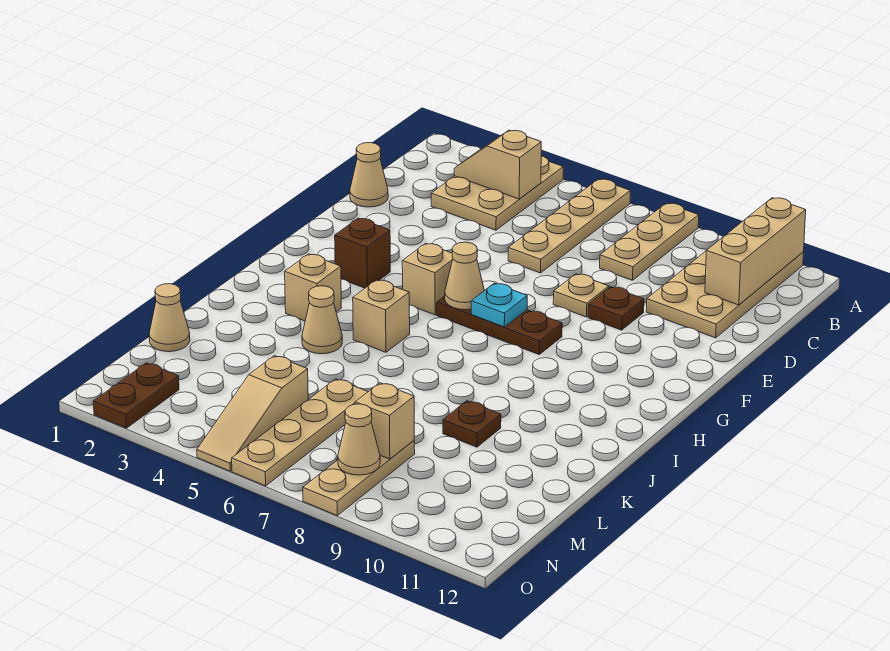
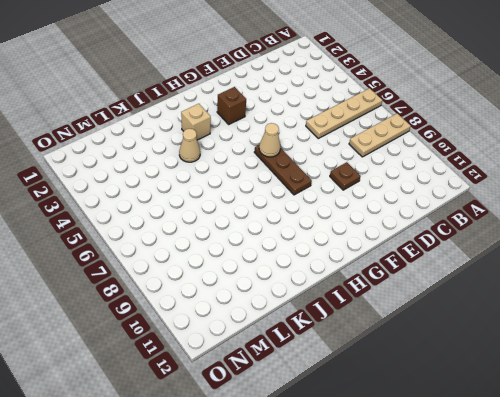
none -> tan plate A3:C4 level 1
none -> tan plate A10:D11 level 1
none -> tan cone D1 level 1

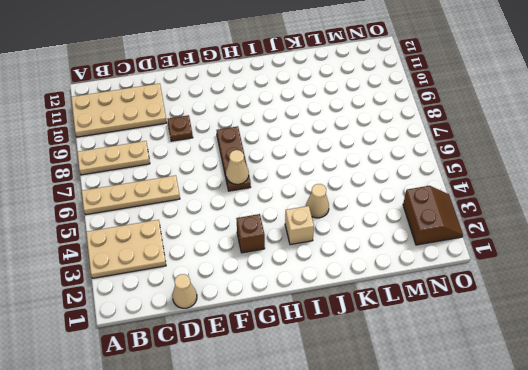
brown slope N2:O3 level 1 top N -> brown plate N2:O2 level 1
none -> tan plate E8 level 1
none -> tan brick G5 level 1
none -> tan brick I5 level 1

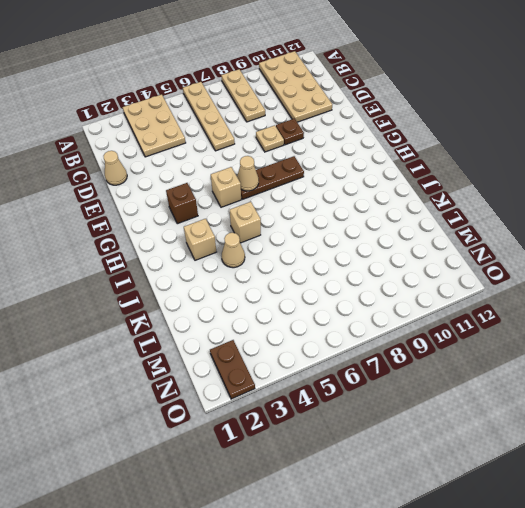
none -> brown plate K9 level 1
none -> tan cone L1 level 1
none -> tan plate L6:O6 level 1

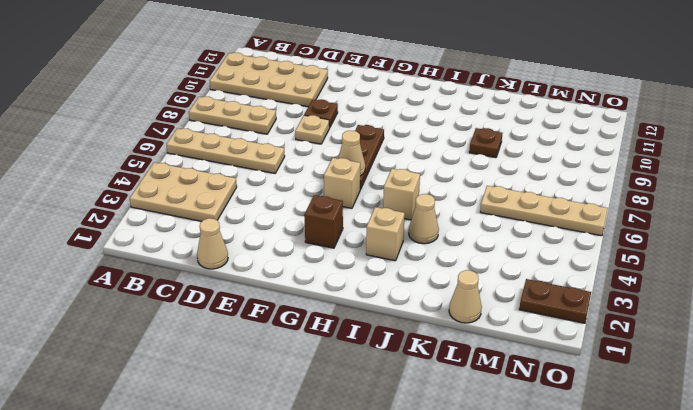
none -> tan slope M5:O5 level 1 top M
none -> tan plate M8:O8 level 1
none -> tan brick A11:C11 level 2

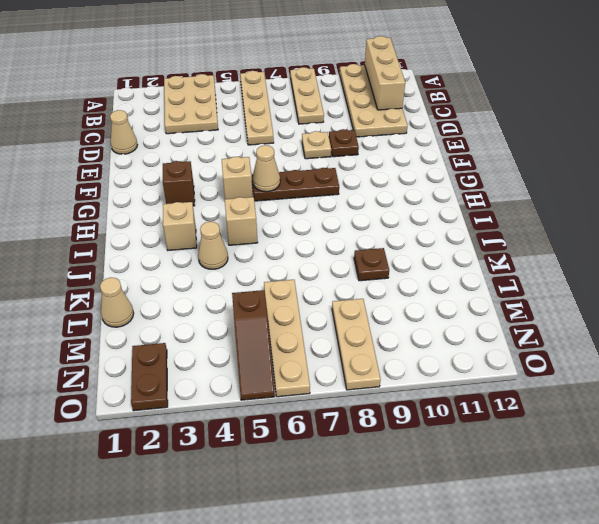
brown slope M5:O5 level 1 top M -> tan slope M5:O5 level 1 top M
none -> tan slope B3:B4 level 2 top 4
none -> cyan plate G7 level 2
none -> tan brick M8 level 2

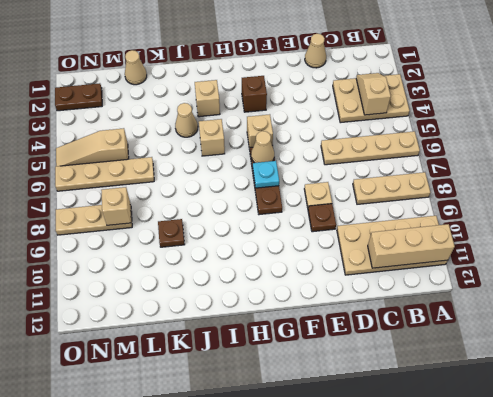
none -> tan cone N8 level 2

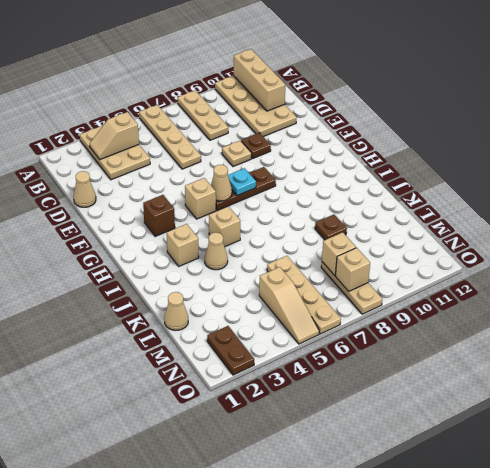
tan brick N8 level 2 -> tan cone N8 level 2

